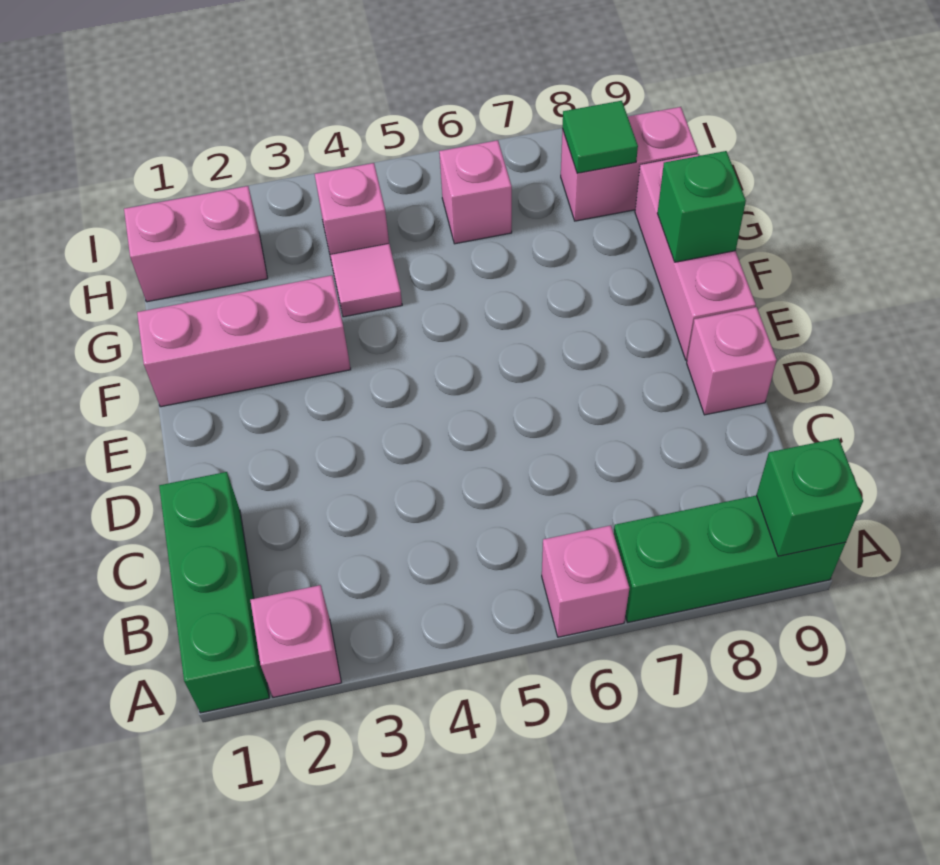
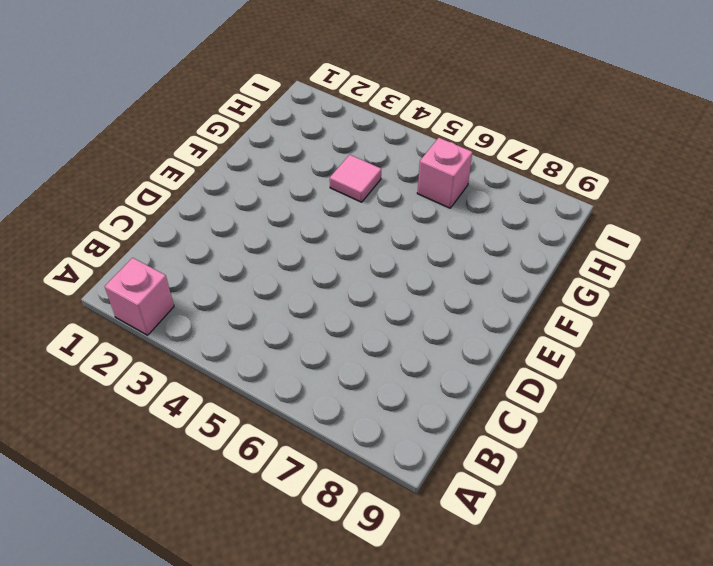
none -> green brick A1:C1 level 1
none -> pink brick A6 level 1
none -> green brick A7:A9 level 1

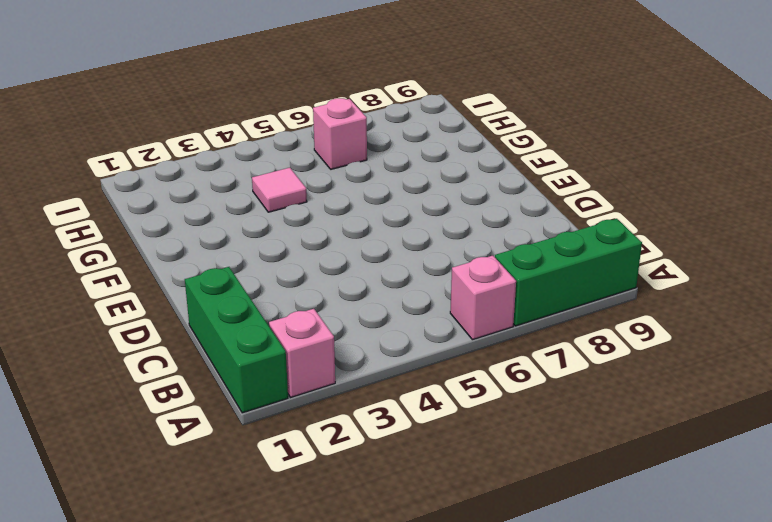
none -> pink brick D9 level 1
none -> pink brick E9:G9 level 1
none -> pink brick F1:F3 level 1

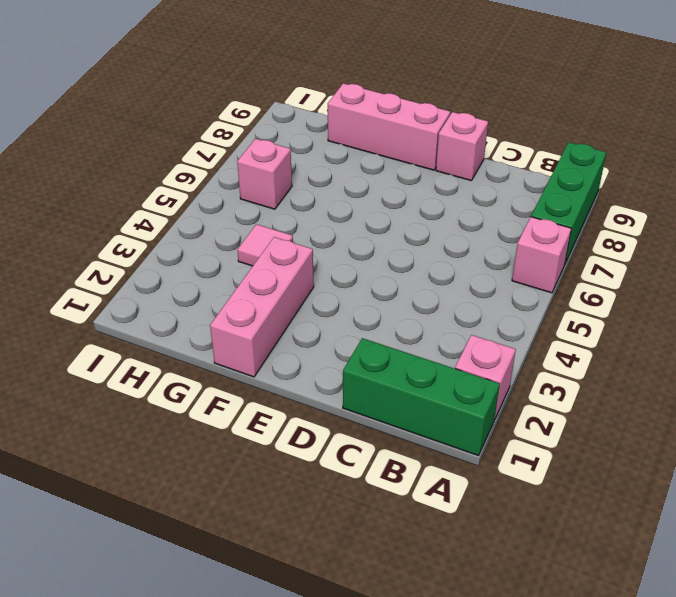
none -> pink brick H1:H2 level 1
none -> pink brick H4 level 1
none -> pink brick H8:H9 level 1

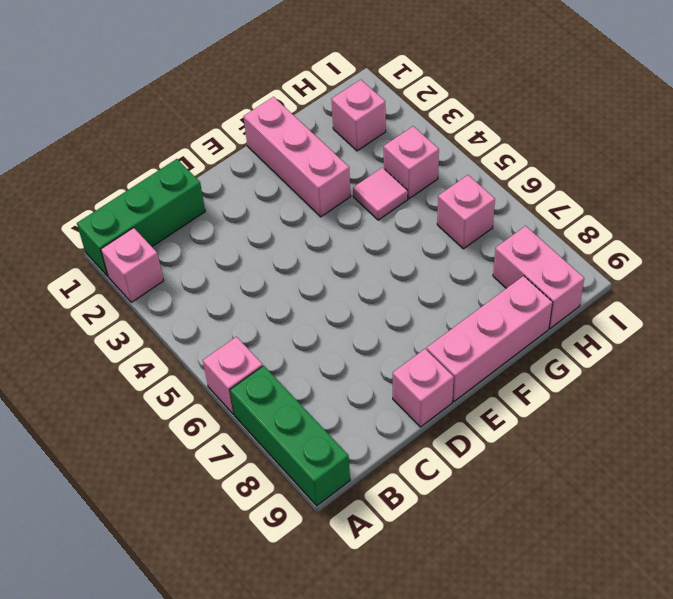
pink brick H2 level 1 -> pink brick H1:H2 level 1
none -> green brick A9 level 2
none -> green brick F9 level 2
none -> green tile H8 level 2

